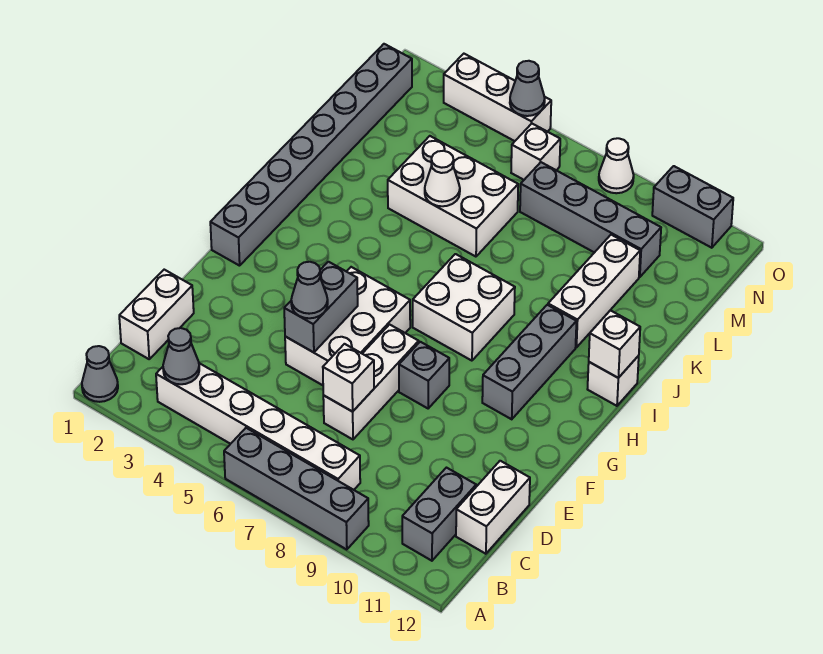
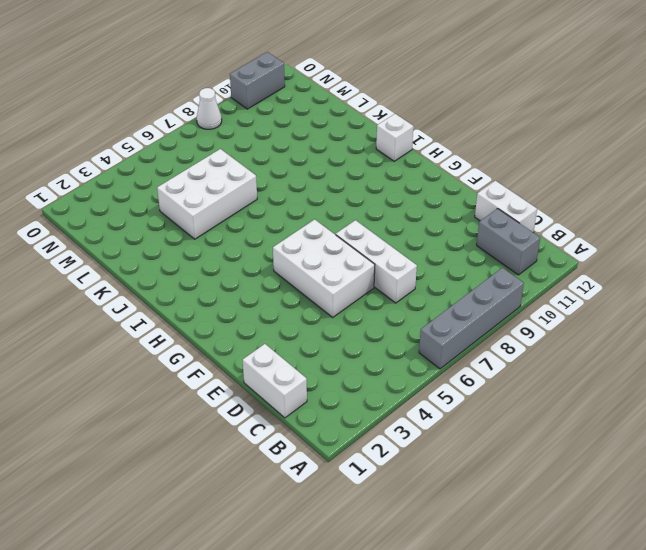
none -> grey cone A1 level 1
none -> white brick B3:B8 level 1
none -> grey brick F8 level 1

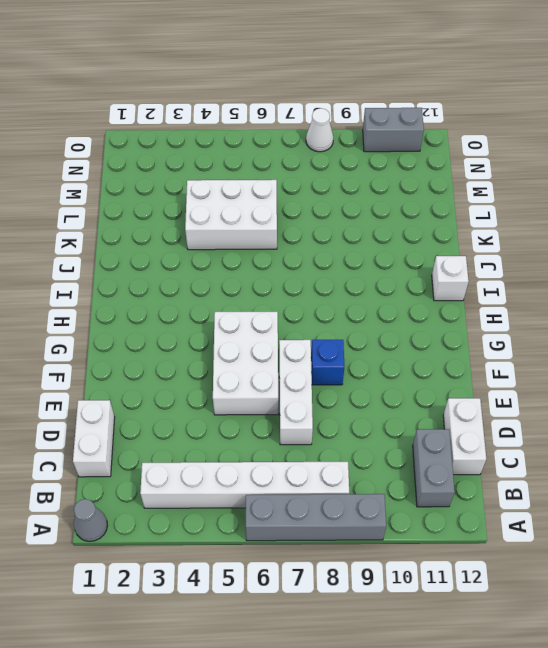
blue brick F8 level 1 -> grey brick F8 level 1
none -> grey brick G1:N1 level 1
none -> grey brick G10:I10 level 1
none -> white brick H7:I8 level 1

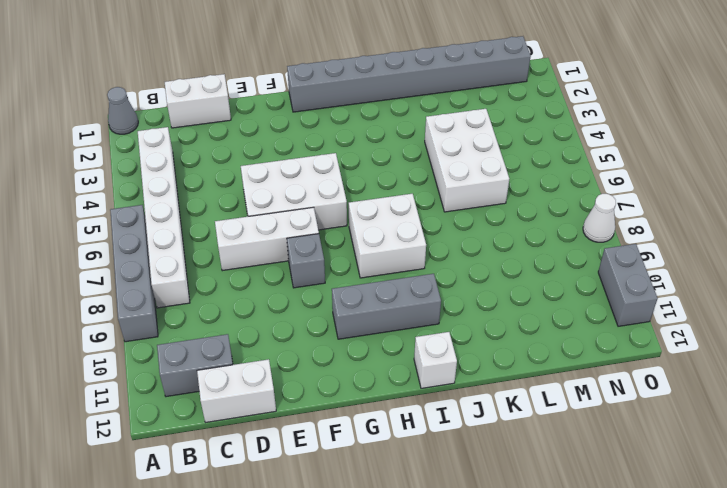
none -> white brick J10:L10 level 1
none -> grey brick M7:M10 level 1
none -> white brick N6 level 1

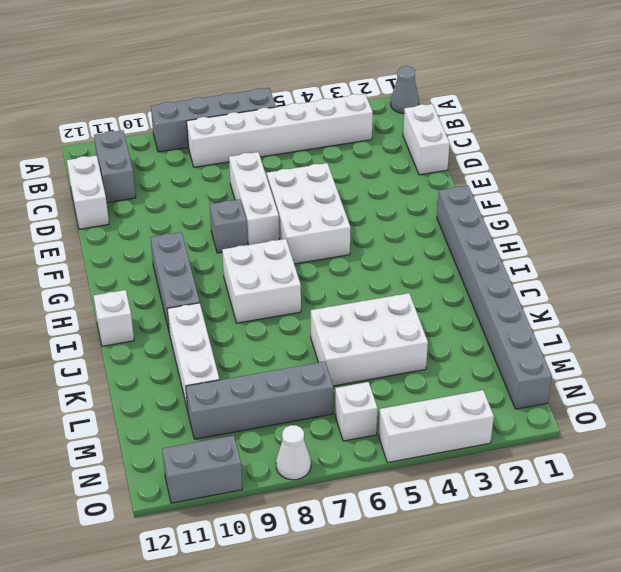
none -> grey cone B3 level 2
none -> white brick D7 level 2
none -> grey brick E5:F5 level 2

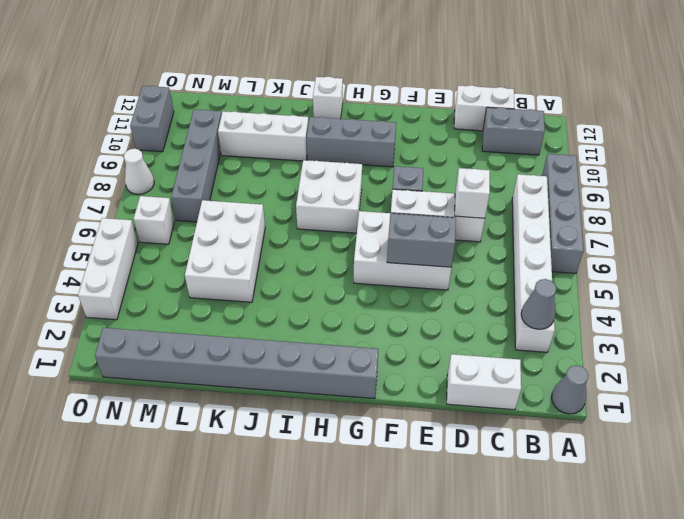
none -> white brick I12 level 2
none -> white cone K5 level 2
none -> grey cone O5 level 2

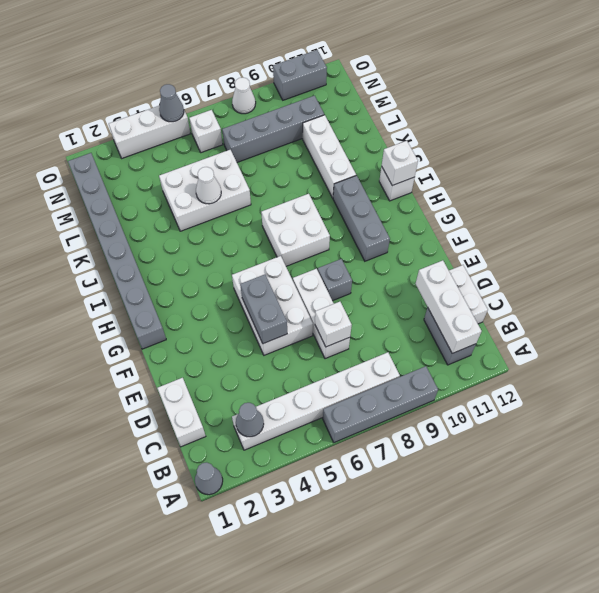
white brick B11:D11 level 2 -> none
none -> grey cone E5 level 3

